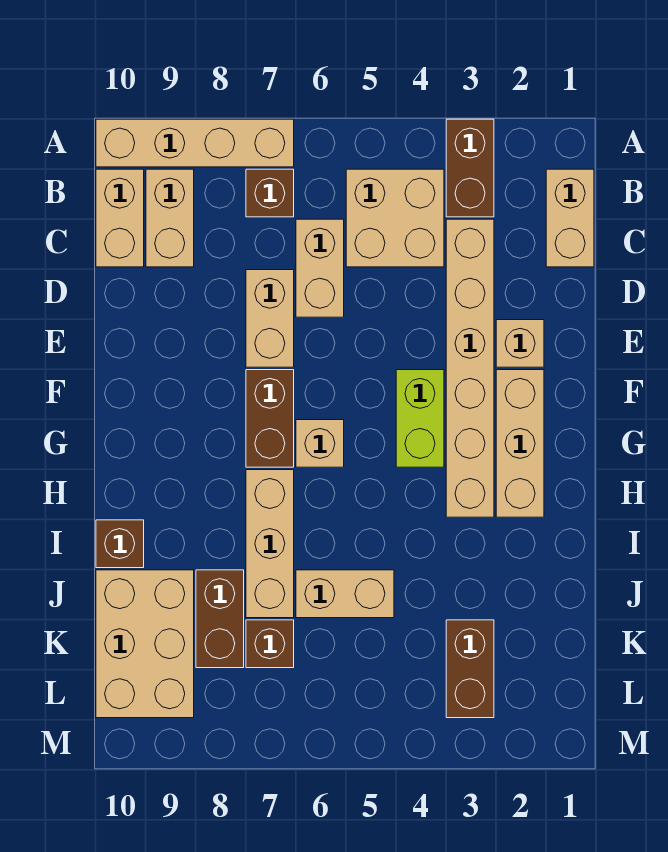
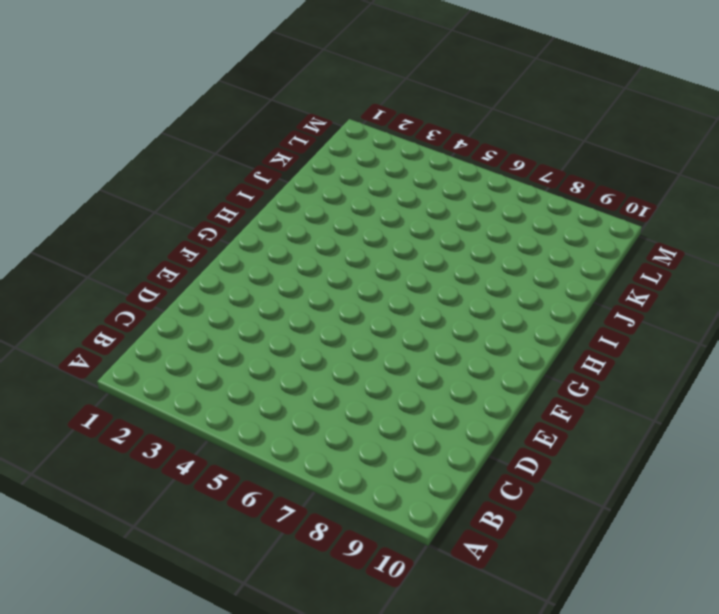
none -> brown brick A3:B3 level 1
none -> tan brick A7:A10 level 1
none -> tan brick B1:C1 level 1

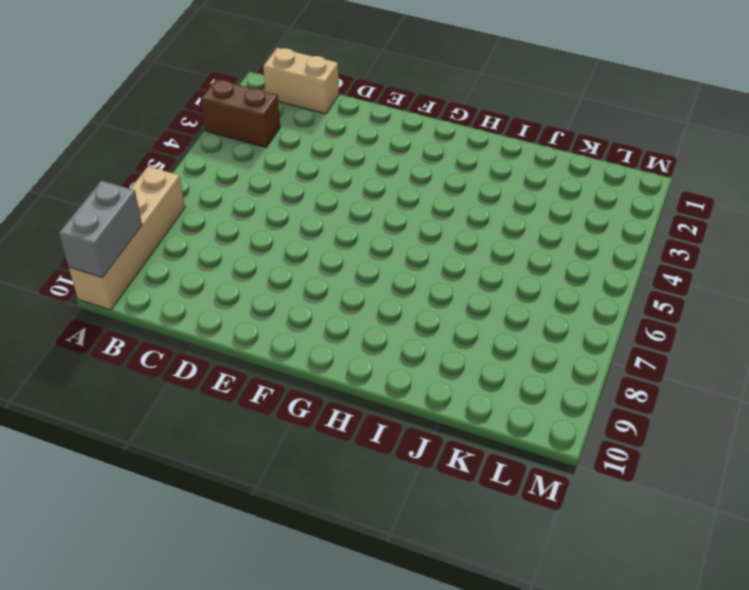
grey brick A9:A10 level 2 -> none
none -> tan brick B4:C5 level 1
none -> brown brick B7 level 1
none -> tan brick B9:C9 level 1

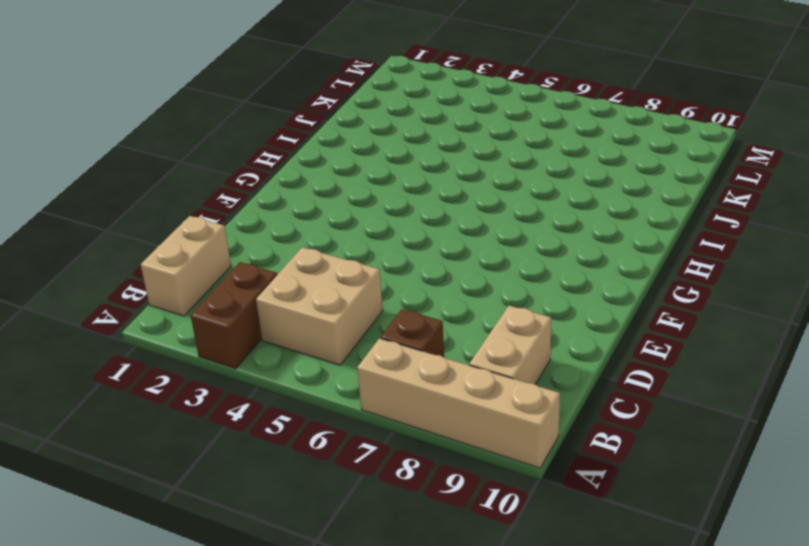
none -> tan brick B10:C10 level 1
none -> tan brick C3:H3 level 1
none -> tan brick C6:D6 level 1

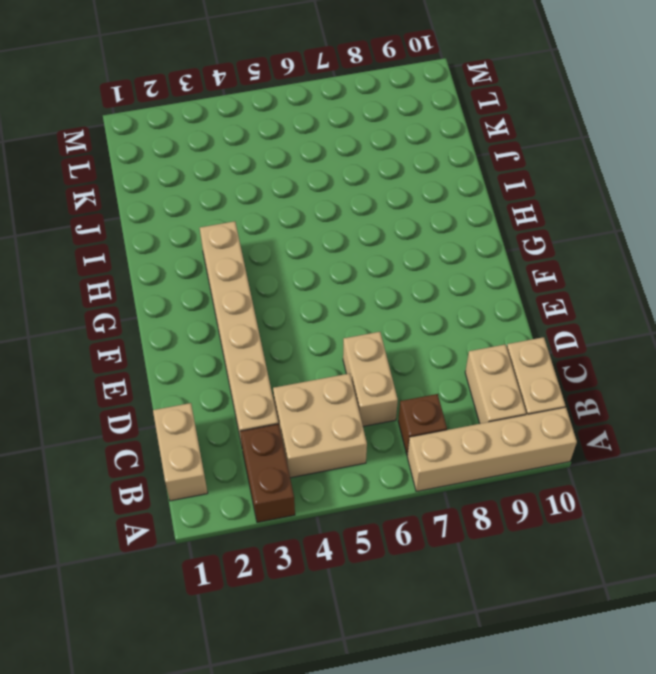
none -> tan brick D7:E7 level 1
none -> tan brick E2 level 1
none -> tan brick F2:H2 level 1

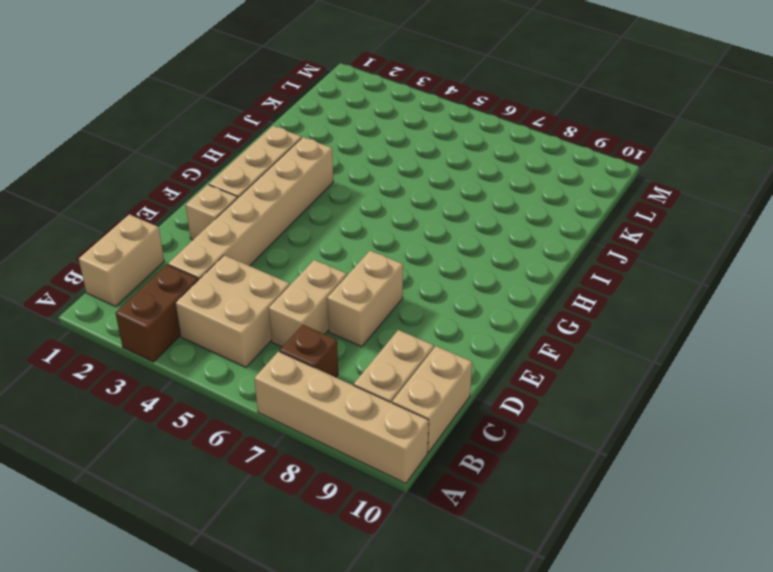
none -> lime brick F4:G4 level 1
none -> brown brick F7:G7 level 1
none -> tan brick G6 level 1

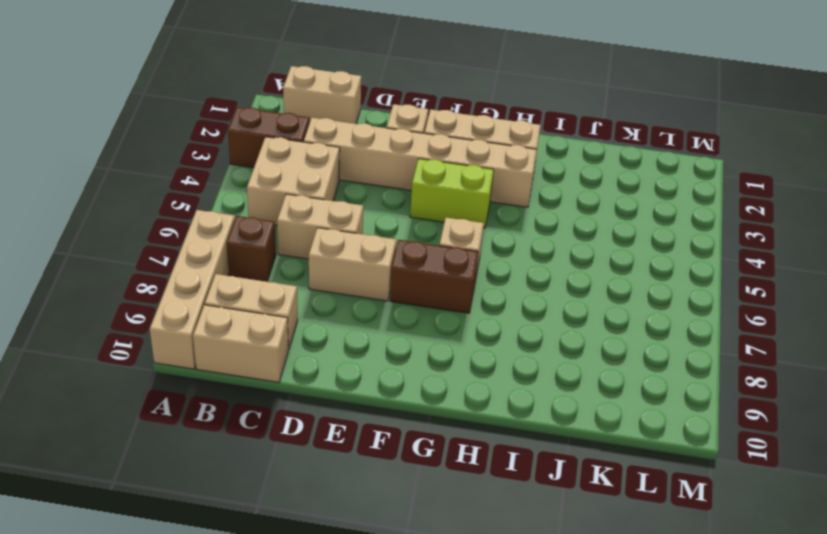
none -> tan brick H7:J7 level 1
none -> brown brick I10 level 1
none -> tan brick J5:J6 level 1

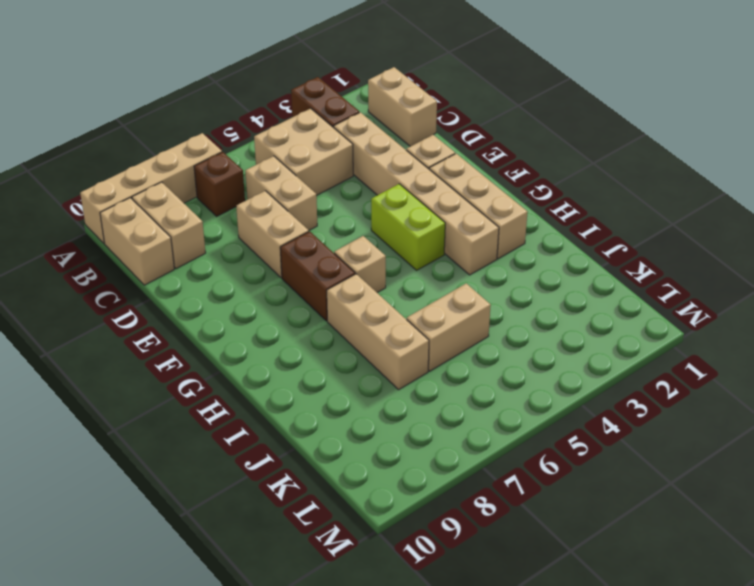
none -> brown brick I10 level 1
none -> brown brick J8:K8 level 1
none -> tan brick J9:L10 level 1

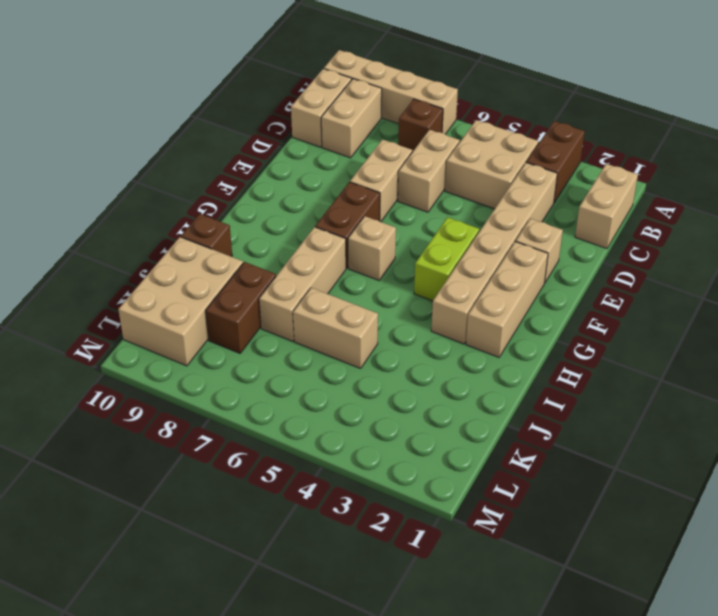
none -> brown brick K3:L3 level 1
none -> brown brick K7 level 1

